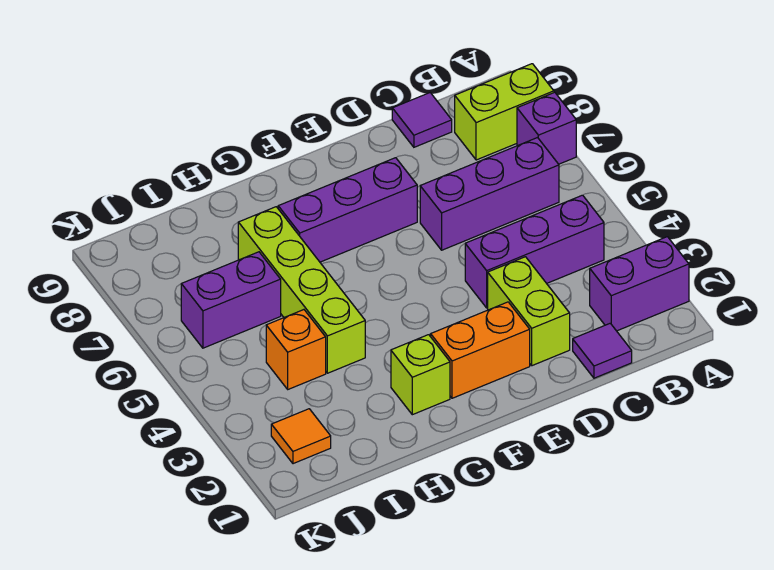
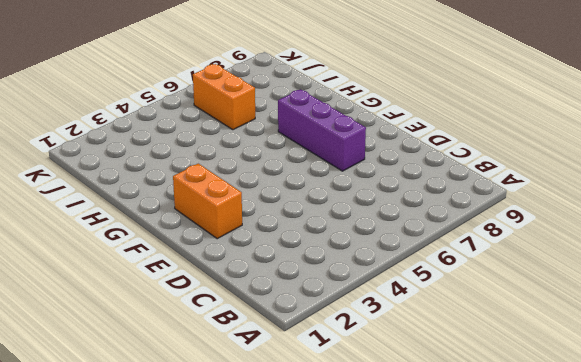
orange brick I6:J6 level 1 -> purple brick I6:J6 level 1
none -> purple brick A2:B2 level 1
none -> purple brick A7 level 1
none -> lime brick A8:B8 level 1

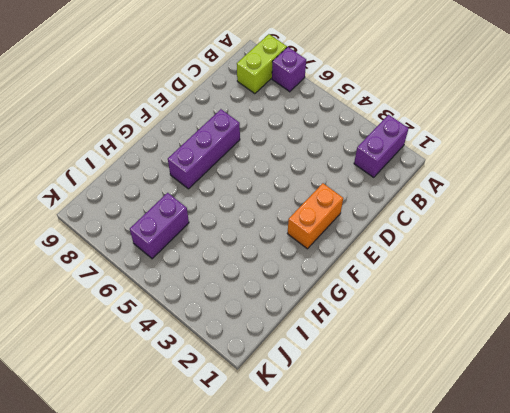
none -> purple brick B4:D4 level 1
none -> purple brick B6:D6 level 1
none -> purple tile C1 level 1

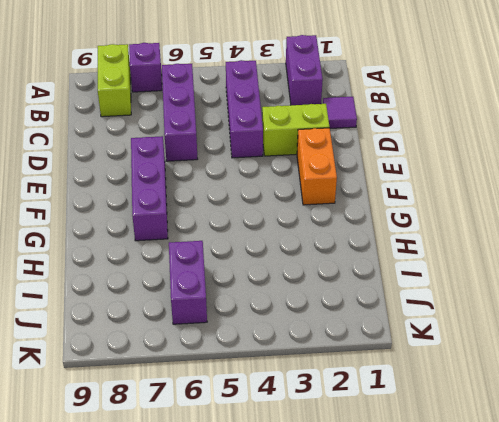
none -> purple tile C9 level 1
none -> lime brick G2 level 1
none -> lime brick H4:H7 level 1

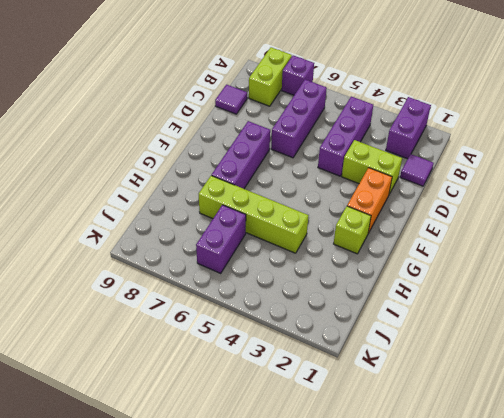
none -> orange brick I4 level 1
none -> orange tile J2 level 1

